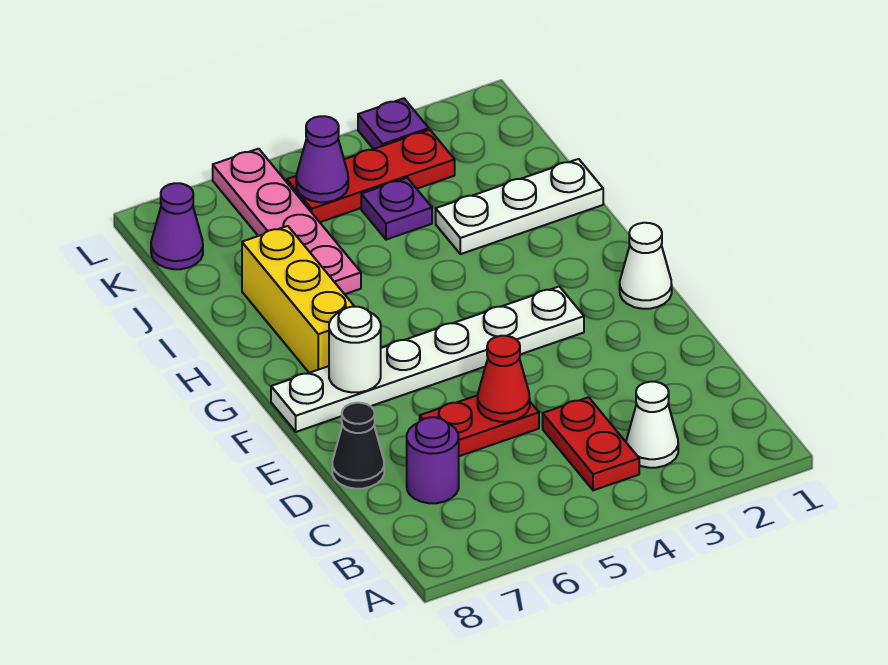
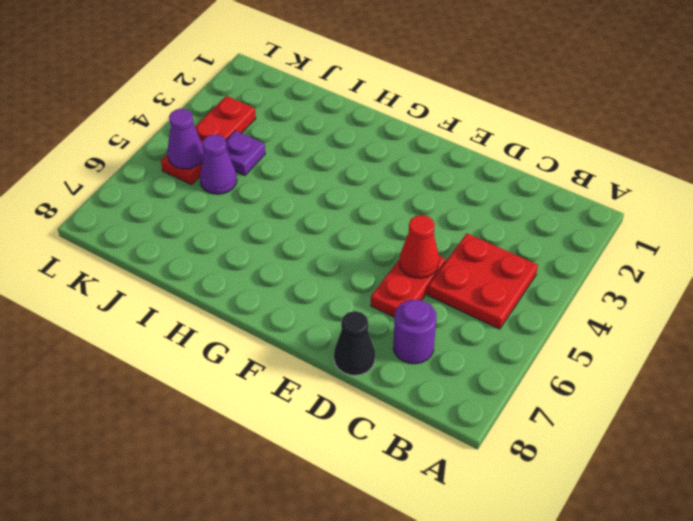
red plate B4:C5 level 1 -> red plate B4:C4 level 1
purple cone J5 level 1 -> purple cone K8 level 1
none -> white cone B3 level 1
none -> white cone F1 level 1
none -> white plate F3:F8 level 1

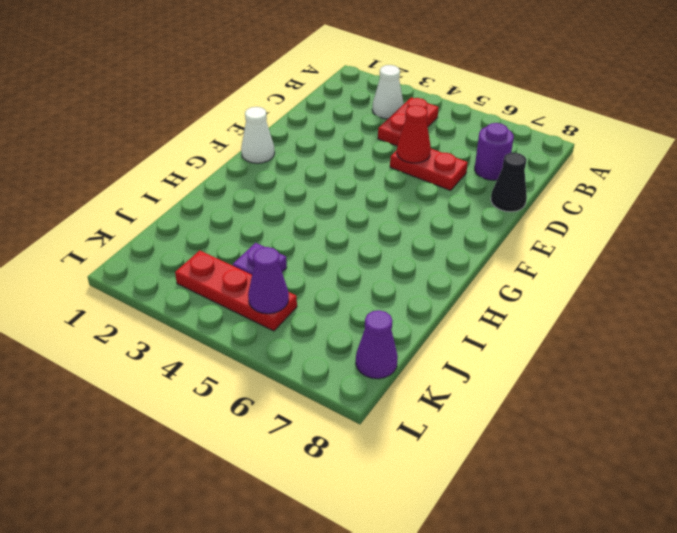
none -> white plate F3:F8 level 1
none -> yellow brick G7:I7 level 1
none -> white plate I1:I3 level 1

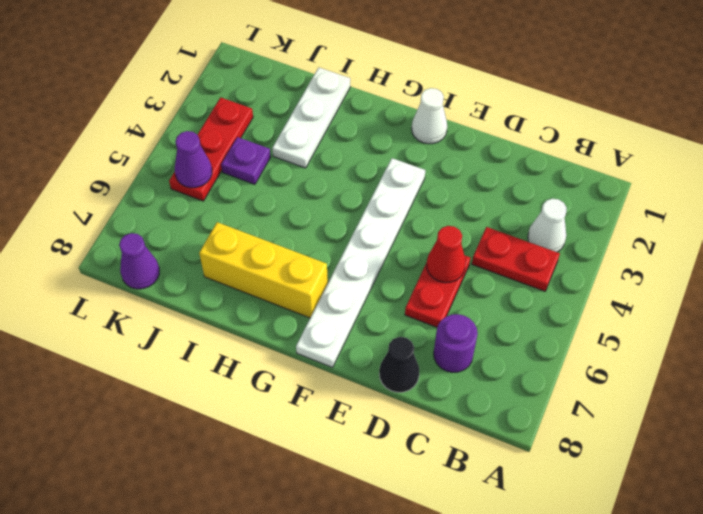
none -> pink plate I6:L6 level 1
none -> purple plate L3 level 1
none -> white round brick F7 level 2

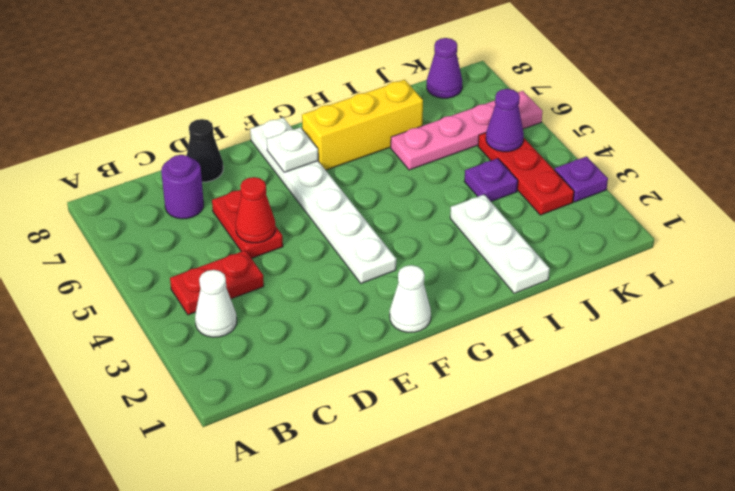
white plate F7 level 2 -> white round brick F7 level 2

